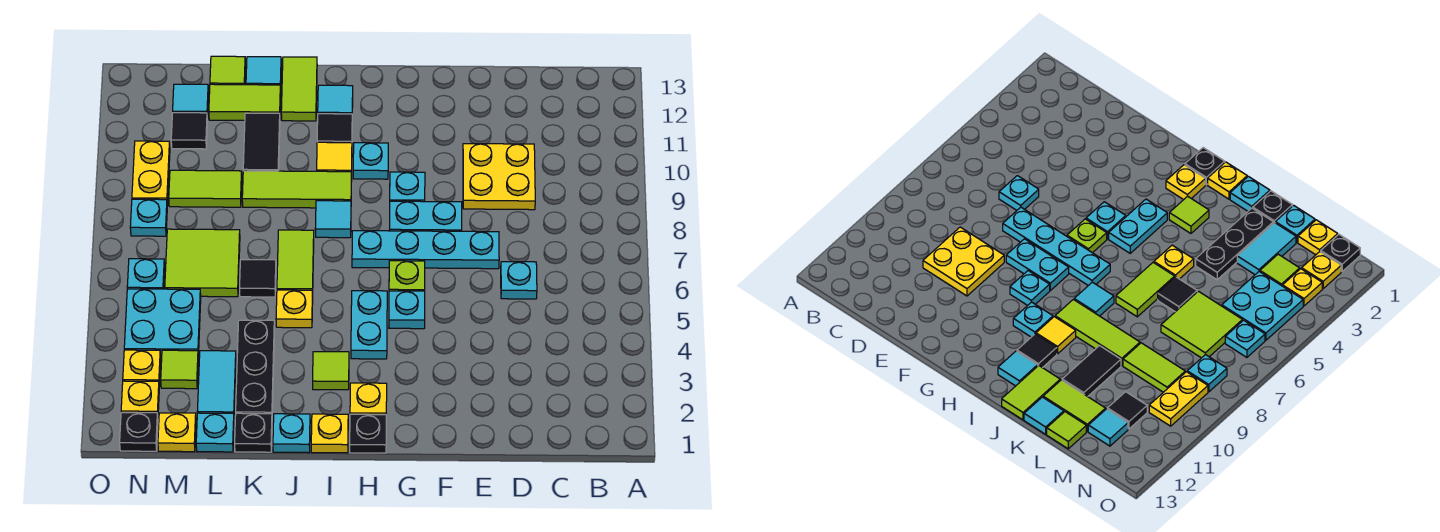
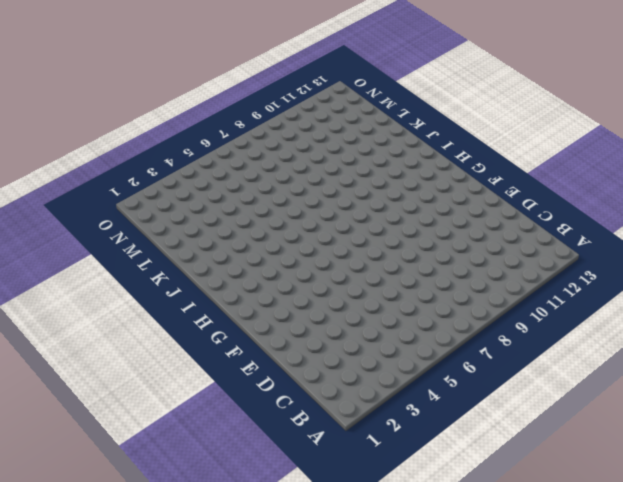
none -> cyan plate D6 level 1
none -> yellow plate D9:E10 level 1
none -> cyan plate E7:H7 level 1
none -> cyan plate F8:G8 level 1

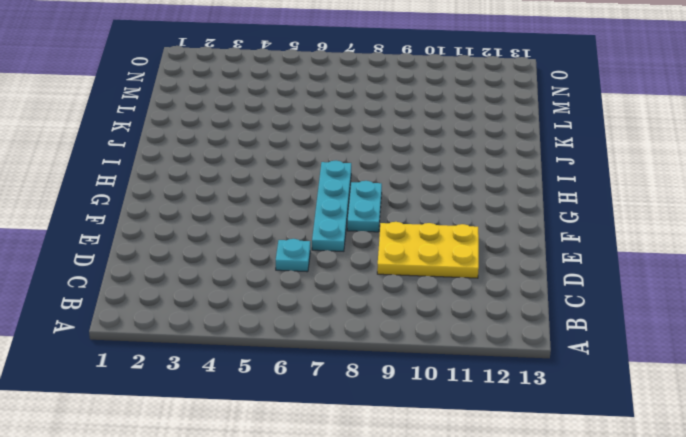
yellow plate D9:E11 level 1 -> yellow plate D9:E10 level 1
none -> cyan plate G5 level 1
none -> lime plate G6 level 1
none -> cyan plate G9 level 1
none -> black plate H1 level 1

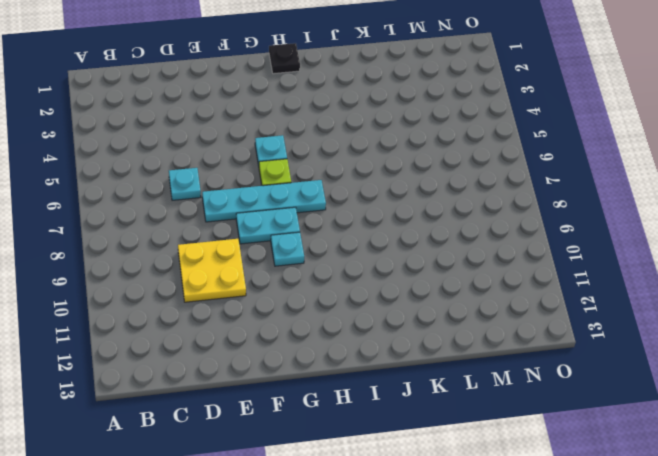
none -> yellow plate H2 level 1
none -> cyan plate H4:H5 level 1
none -> cyan plate H10 level 1
none -> yellow plate I1 level 1

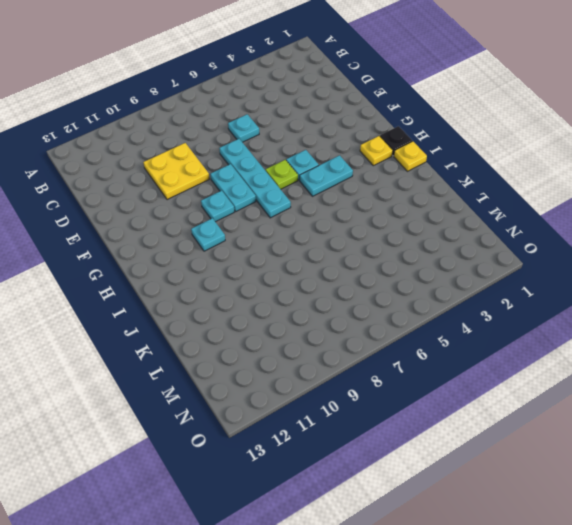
none -> lime tile I3 level 1
none -> cyan tile I8 level 1
none -> lime tile I9:K9 level 1
none -> yellow tile I10 level 1

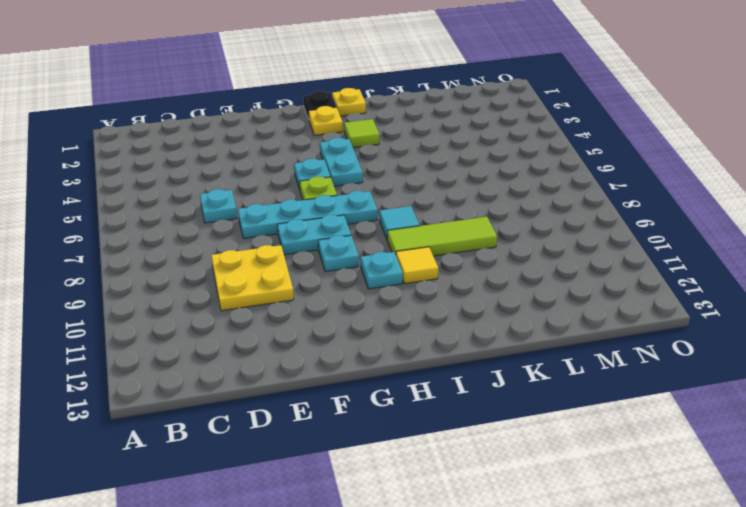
none -> black tile I11 level 1
none -> cyan tile I12 level 1
none -> cyan plate J1 level 1
none -> yellow plate J5 level 1

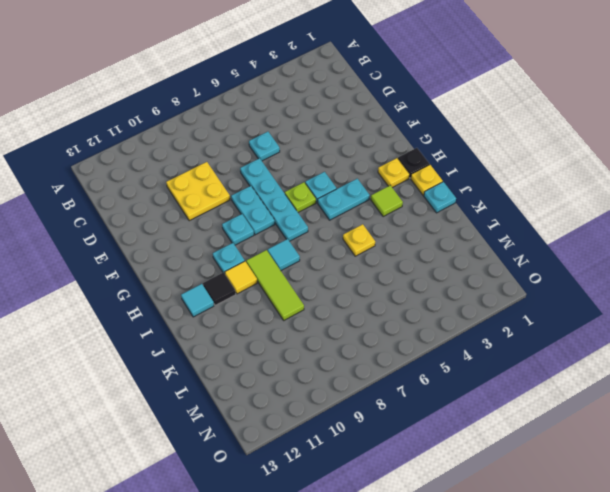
none -> lime tile J6:J7 level 1
none -> lime tile J12:J13 level 1
none -> black plate K1 level 1
none -> black plate K2:K4 level 1

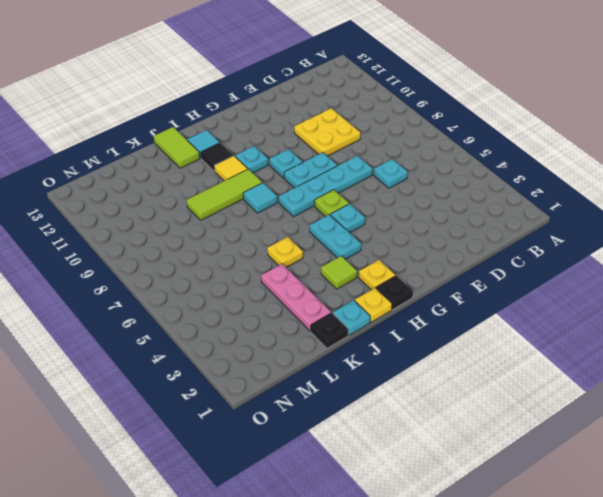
pink plate K2:K4 level 1 -> black plate K2:K4 level 1
none -> lime tile J6:J7 level 1
none -> black tile K6 level 1
none -> black tile K10:K11 level 1
none -> lime tile K12:L12 level 1

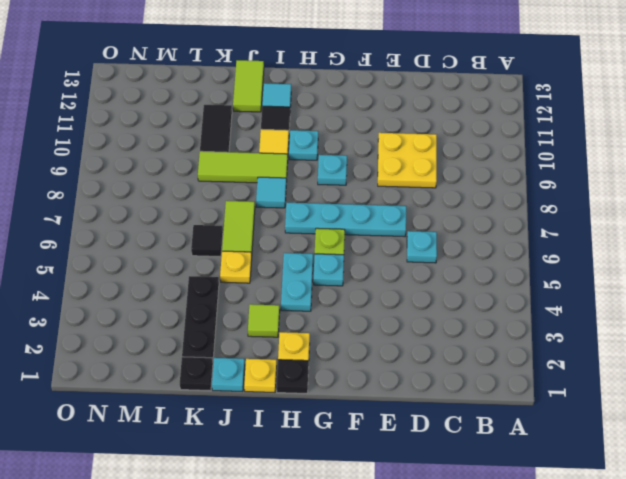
none -> cyan plate F8:G8 level 1
none -> lime tile K12:L12 level 1
none -> cyan tile K13 level 1
none -> cyan plate L1 level 1

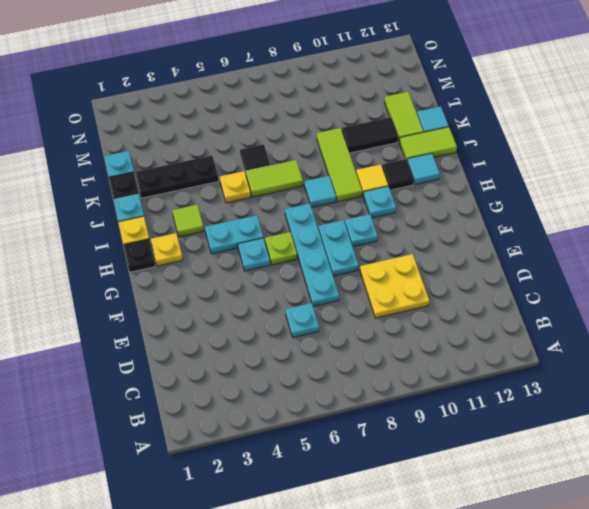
none -> cyan tile L2:L3 level 1
none -> lime tile L6:M7 level 1
none -> lime tile L9:M9 level 1
none -> lime tile L13 level 1

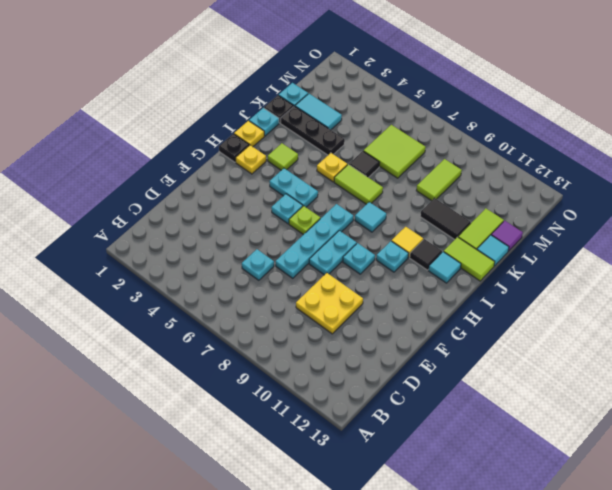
purple tile L13 level 1 -> lime tile L13 level 1
none -> lime tile I9:K9 level 1
none -> yellow plate M1 level 1
none -> lime tile M3 level 1
none -> cyan plate M4:N5 level 1

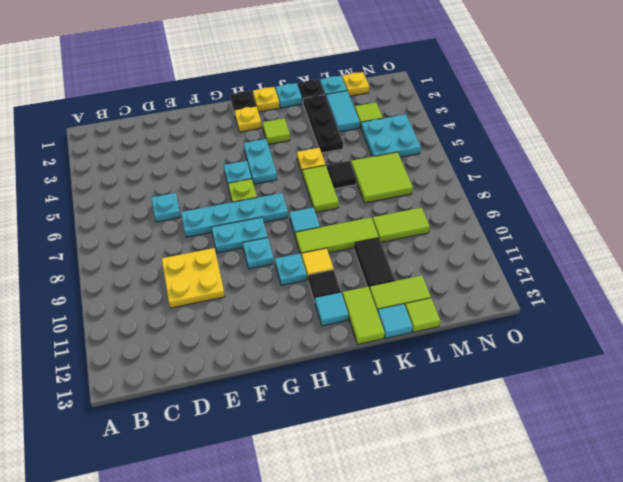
none -> black tile M11 level 1
none -> cyan tile M12 level 1
none -> black plate N1 level 1
none -> yellow plate N2 level 1

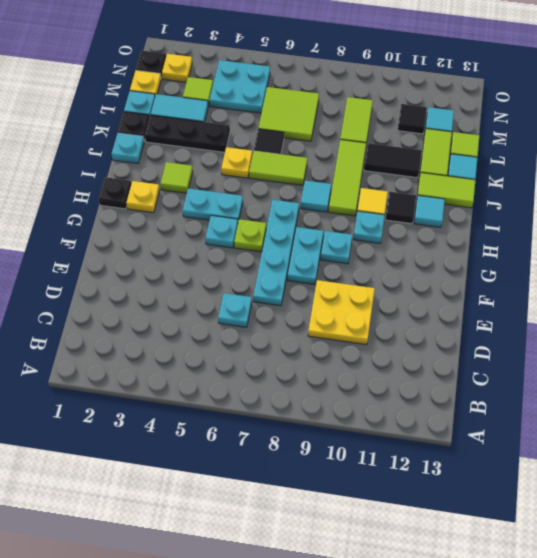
none -> yellow plate I1 level 1
none -> yellow plate N3 level 1
none -> cyan plate N6 level 1
none -> cyan plate N8 level 1

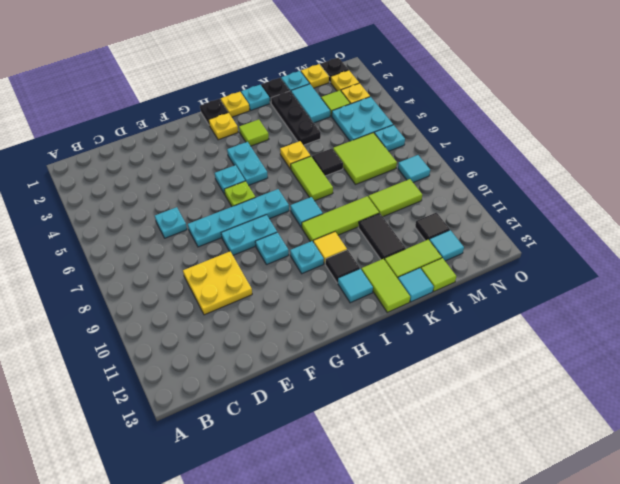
cyan tile N8 level 1 -> cyan plate N8 level 1
none -> yellow plate N9:N10 level 1

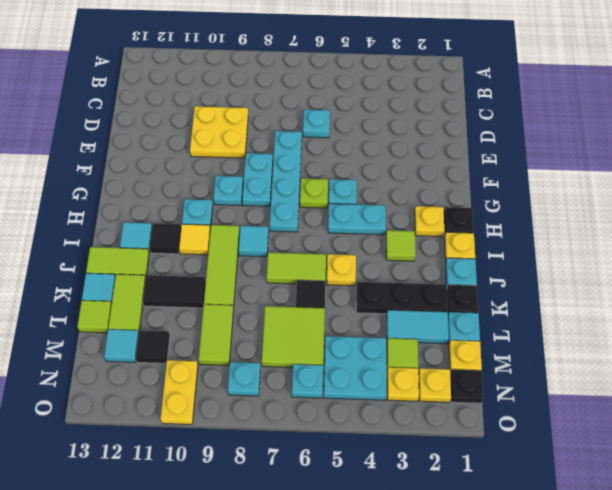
yellow plate N10:O10 level 1 -> yellow plate N9:N10 level 1

